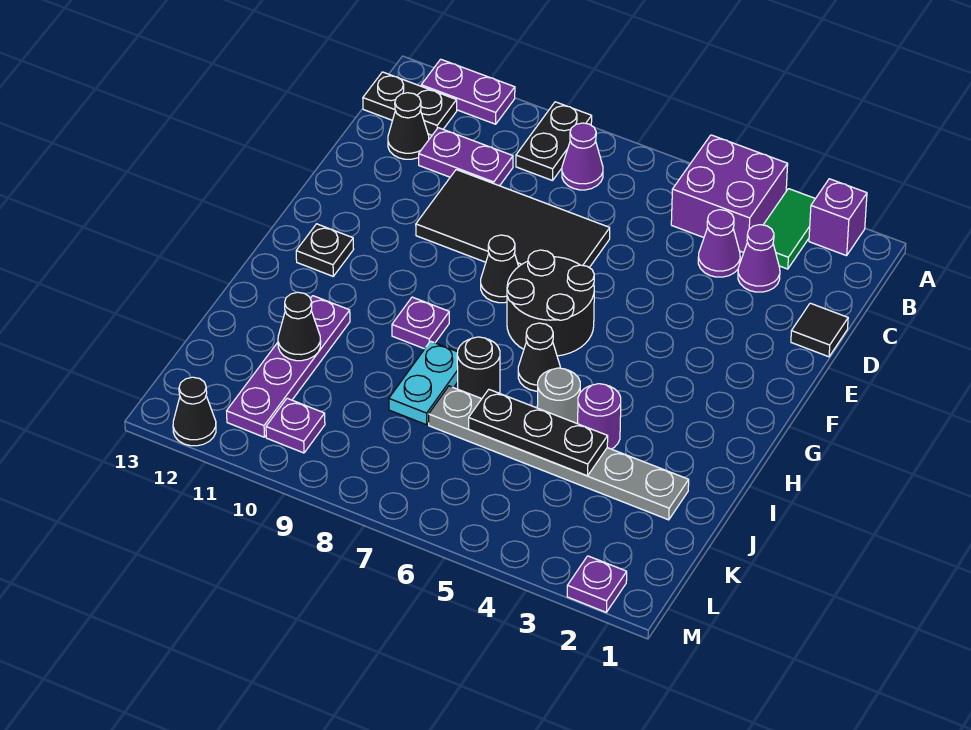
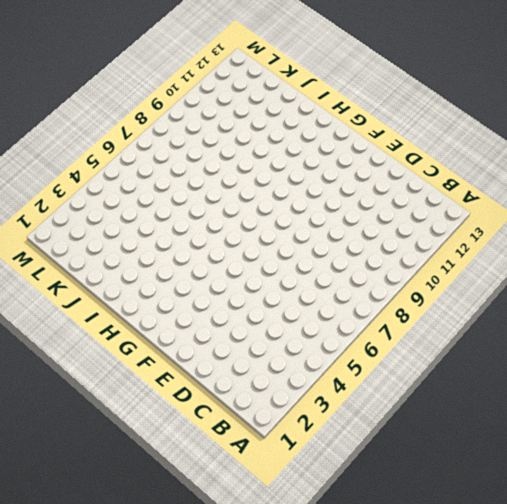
none -> purple brick A2 level 1
none -> green tile A3:B3 level 1
none -> purple brick A4:B5 level 1

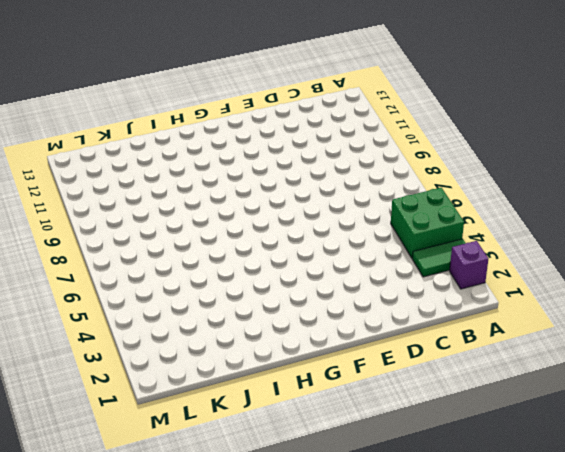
green brick A4:B5 level 1 -> purple brick A4:B5 level 1
none -> black plate A9:B9 level 1
none -> purple plate A11:A12 level 1
none -> purple cone B8 level 1

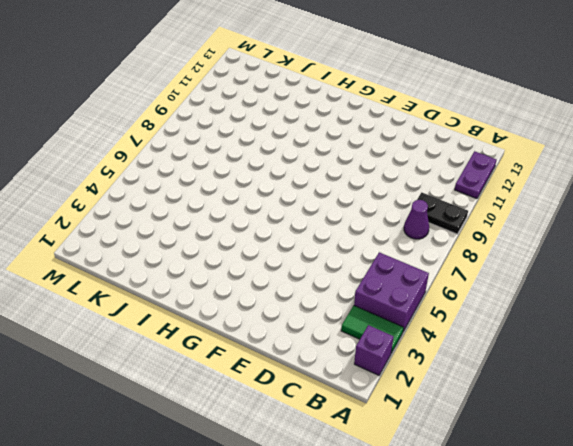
none -> black plate B12:B13 level 1
none -> purple cone C3 level 1
none -> purple cone C4 level 1

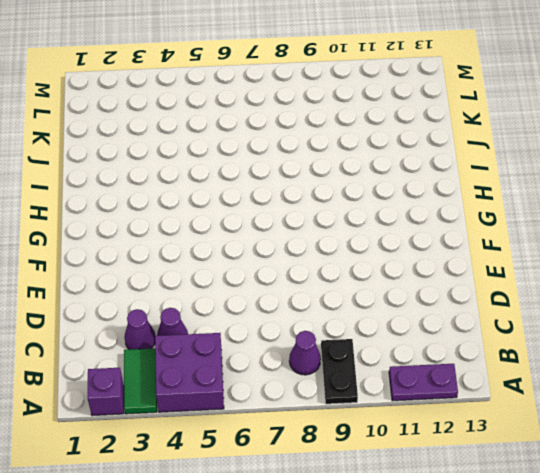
none -> black plate B12:B13 level 1
none -> purple plate C10:C11 level 1
none -> black cone C12 level 1

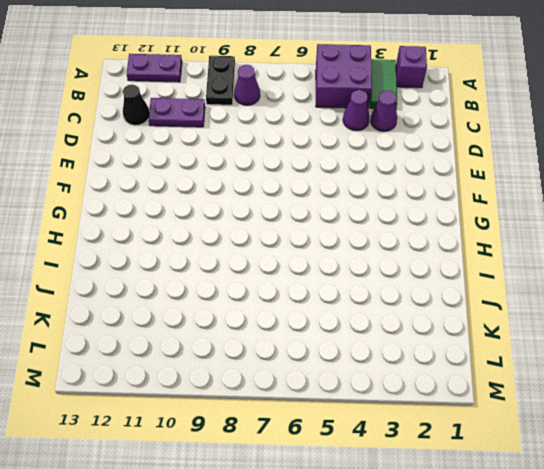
none -> black plate B12:B13 level 1
none -> black tile D1 level 1
none -> black tile D7:E10 level 1

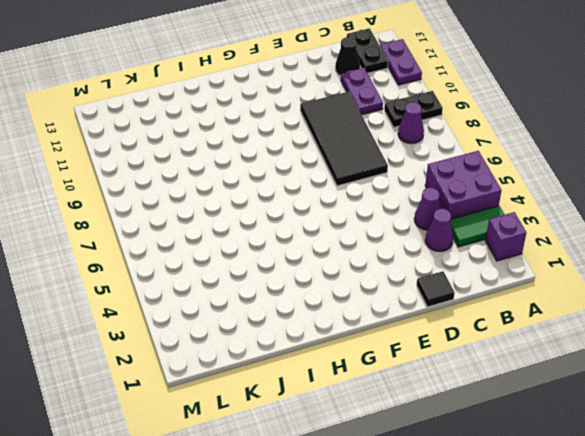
none -> black round brick F6:G7 level 1
none -> black cone F8 level 1
none -> black plate G12 level 1

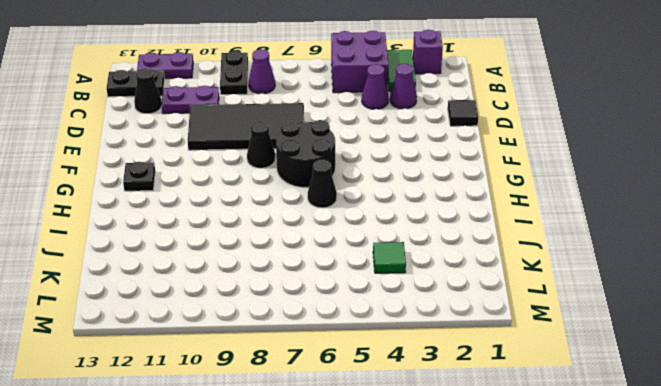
green tile K4 level 1 -> none
none -> purple plate H9 level 1
none -> purple round brick I4 level 1
none -> grey round brick I5 level 1

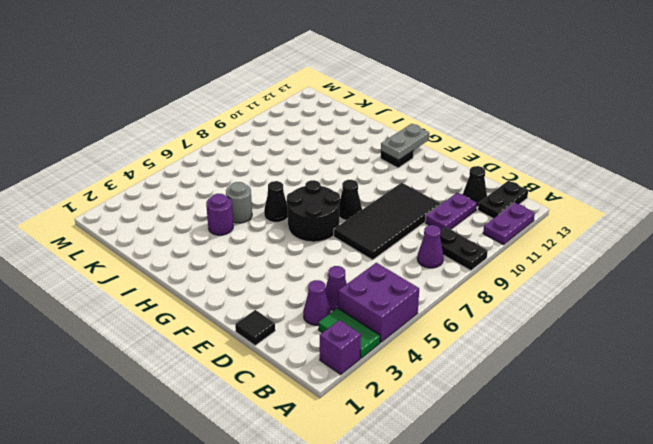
grey plate G12:G13 level 2 -> none
none -> purple plate H9 level 1
none -> black round brick I7 level 1
none -> cyan plate I8:J8 level 1

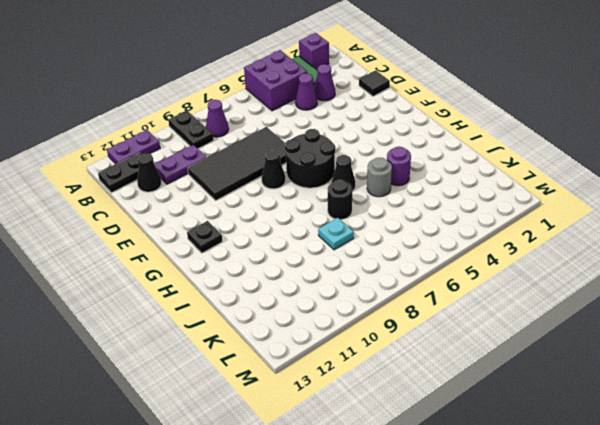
cyan plate J8 level 1 -> cyan plate I8:J8 level 1
none -> purple plate H9 level 1
none -> purple plate I11:L11 level 1
none -> grey plate J2:J7 level 1

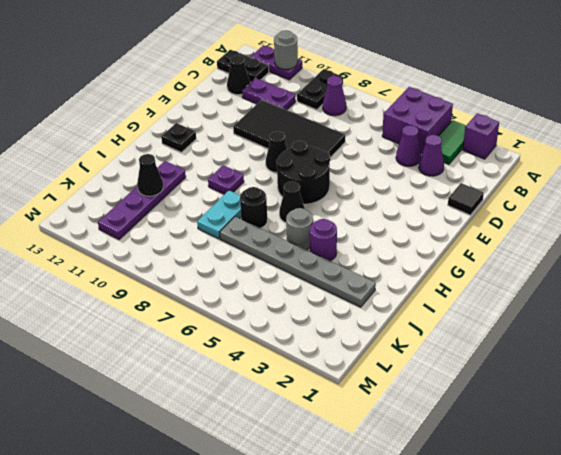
grey round brick A11 level 2 -> none
none -> purple plate L10 level 1
none -> purple plate M2 level 1
none -> black cone M12 level 1

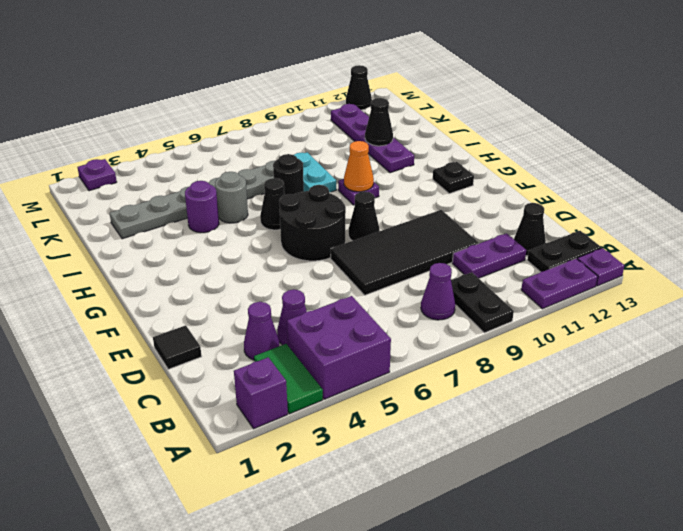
purple plate A13 level 1 -> purple plate L10 level 1
orange cone H9 level 2 -> none
none -> black plate J4:J6 level 2

